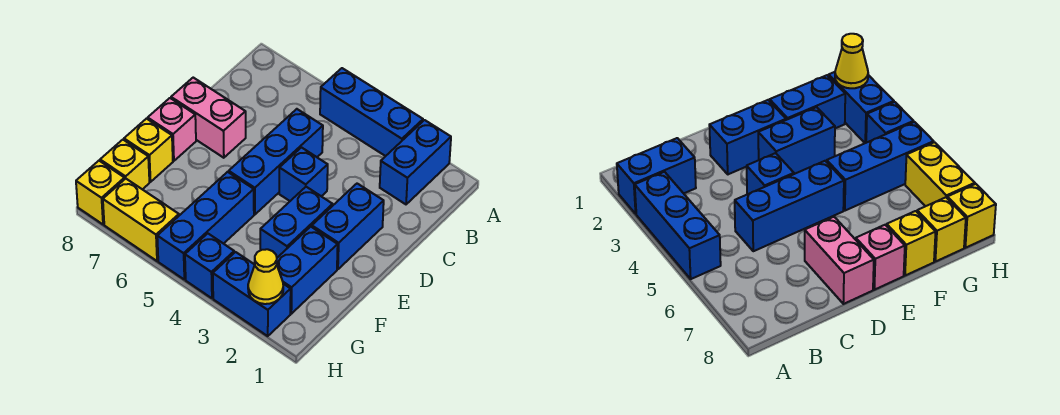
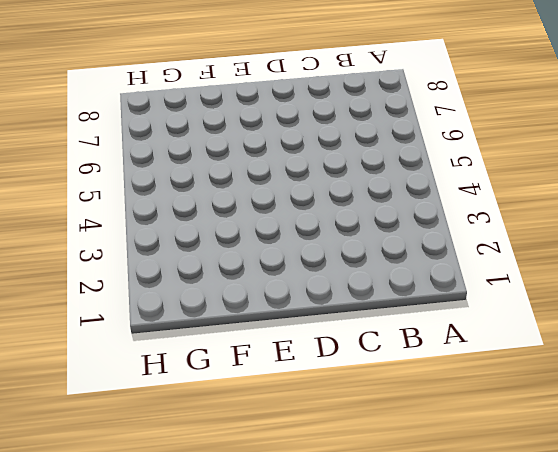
none -> blue brick A2:B2 level 1
none -> blue brick A3:A5 level 1
none -> blue brick C5:E5 level 1

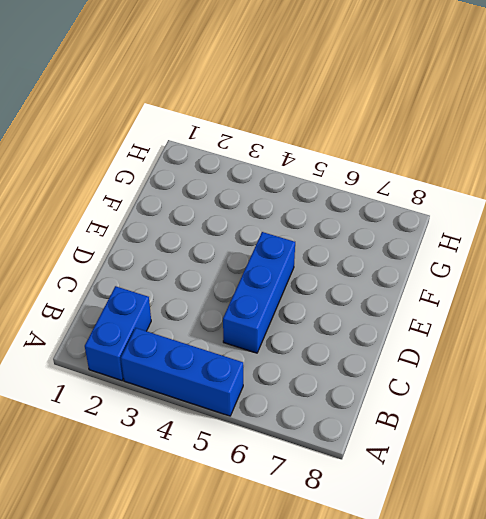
none -> blue brick D2:E2 level 1
none -> blue brick D4 level 1
none -> pink brick D7:D8 level 1

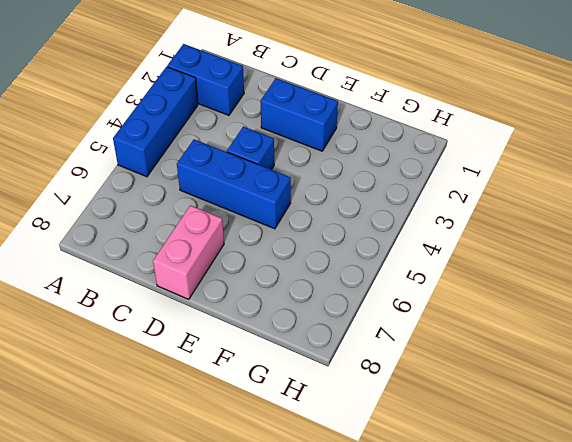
none -> blue brick E3:F3 level 1
none -> pink brick E8 level 1
none -> blue brick F2:G2 level 1

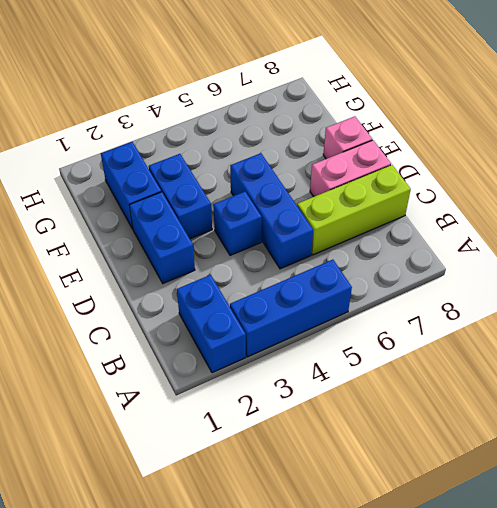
lime brick C6:C8 level 1 -> none
none -> blue brick F5:H5 level 1
none -> yellow brick F8 level 1
none -> yellow brick G8 level 1

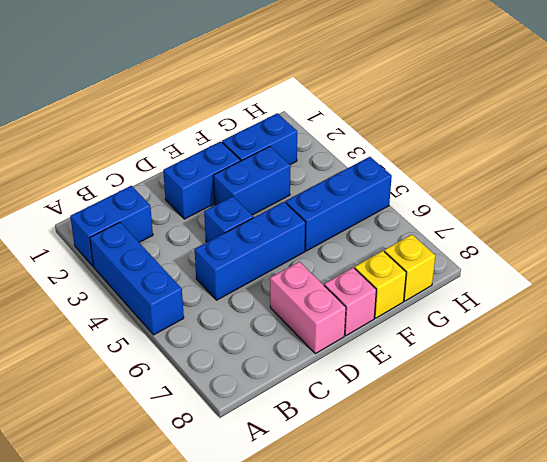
none -> blue brick H2:H3 level 1
none -> blue brick H4 level 1
none -> yellow brick H6:H7 level 1

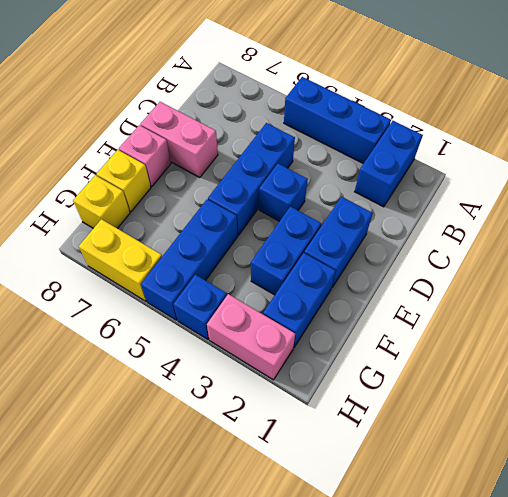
pink brick H2:H3 level 1 -> blue brick H2:H3 level 1
none -> yellow brick H8 level 1
none -> yellow cone H2 level 2

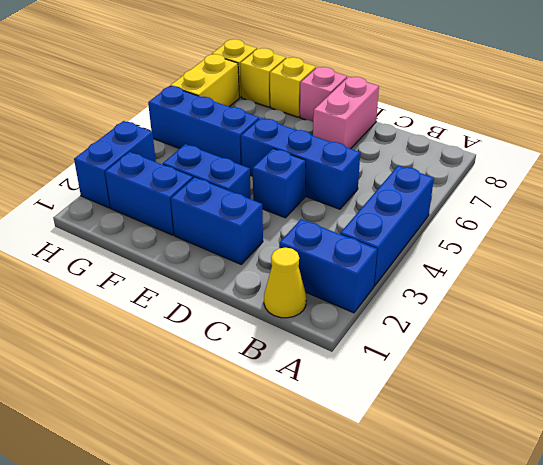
yellow cone B1 level 1 -> yellow cone H2 level 2
none -> blue brick H4 level 1

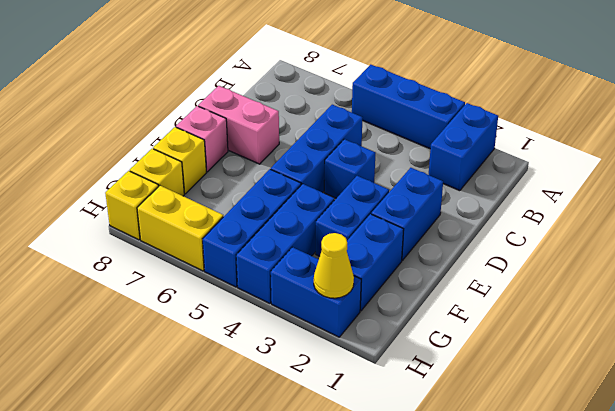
blue brick F4:H4 level 1 -> blue brick H4 level 1

